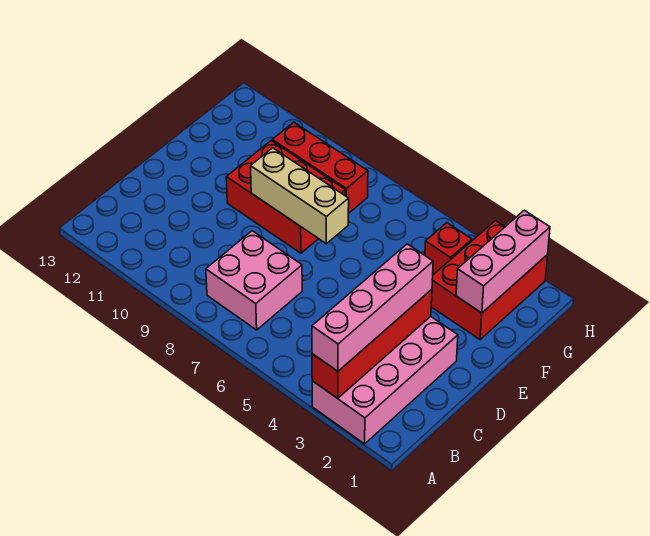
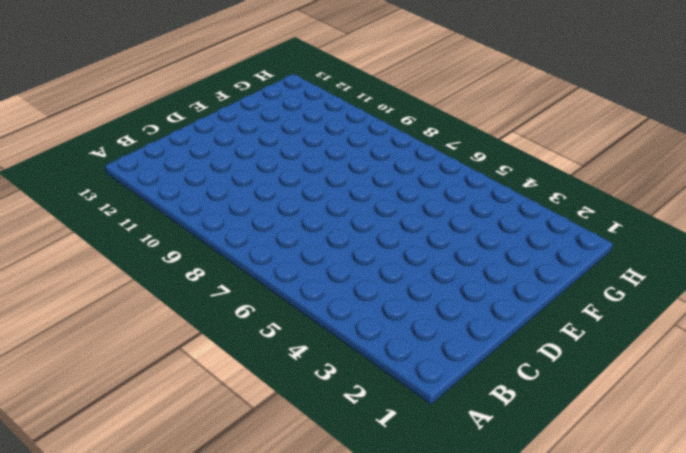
none -> pink brick A2:D3 level 1
none -> pink brick B7:C8 level 1

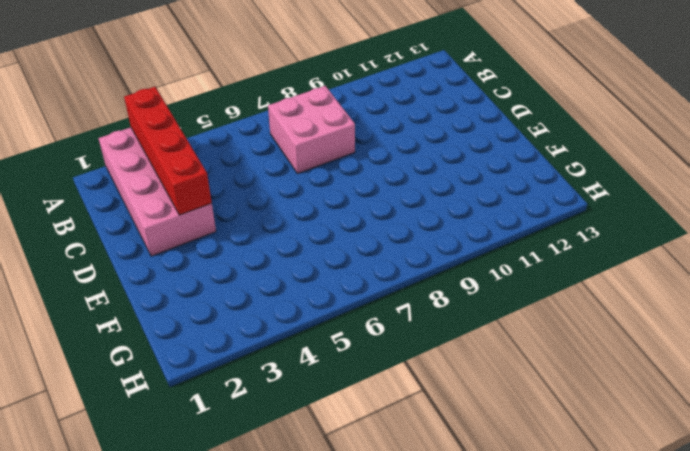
none -> red brick E8:F10 level 1
none -> red brick F2:H3 level 1

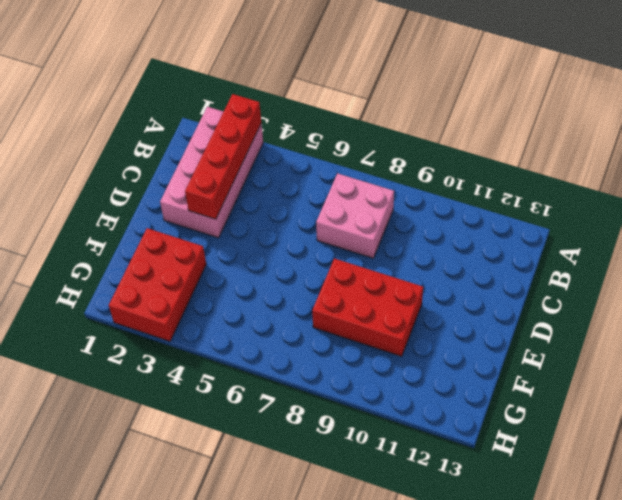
none -> red brick G4 level 1
none -> red brick G8:G10 level 1

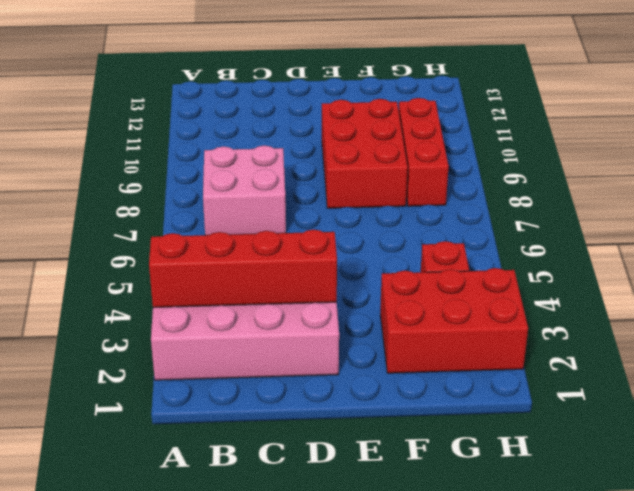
none -> tan brick E7:E9 level 2
none -> pink brick F2:H2 level 2

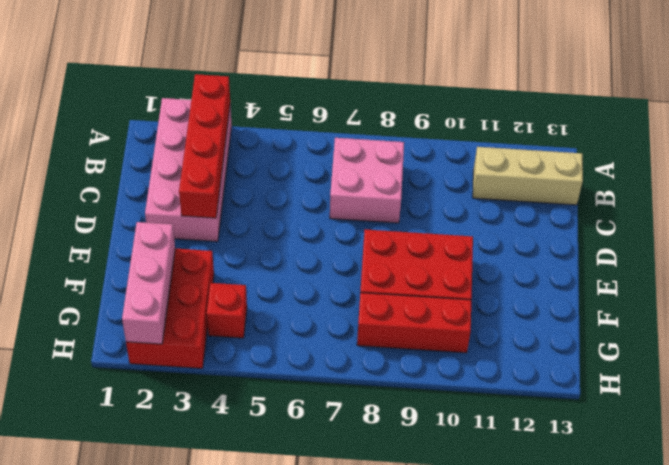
tan brick B11:B13 level 1 -> tan brick E7:E9 level 2
none -> pink brick A3:D3 level 3

